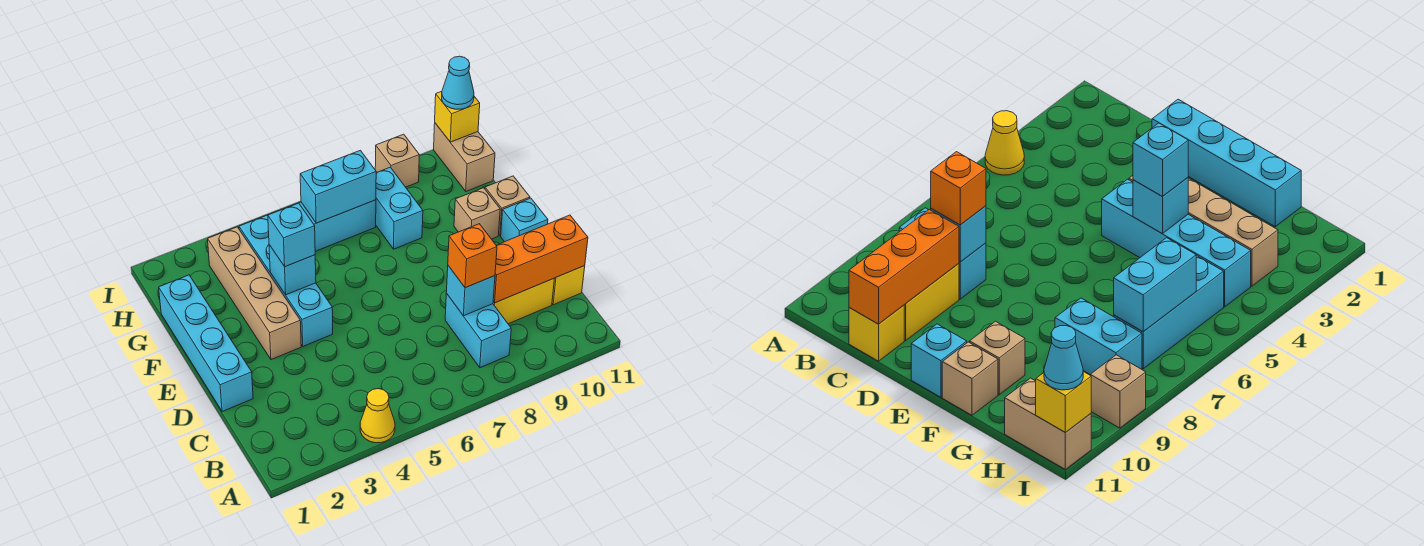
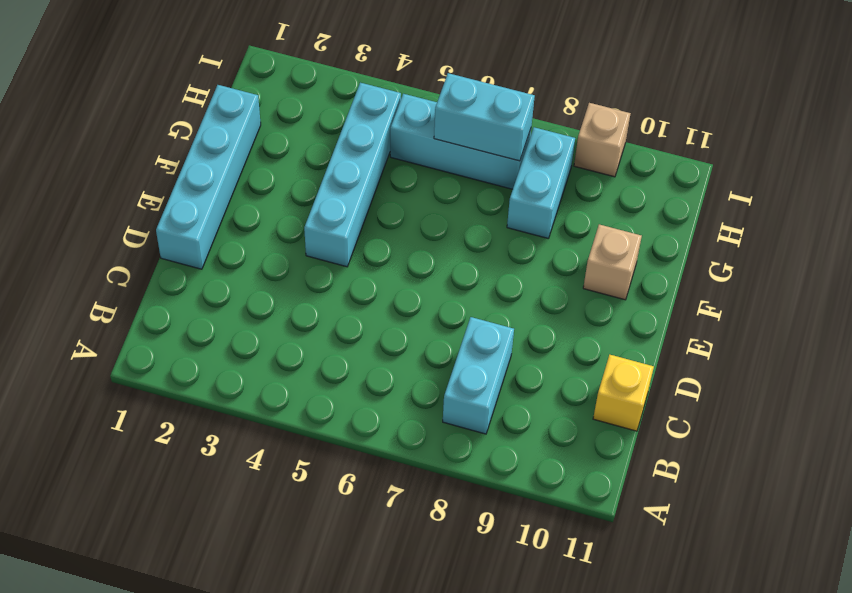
none -> yellow cone A4 level 1
none -> yellow brick C9:C10 level 1
none -> tan brick E3:H3 level 1

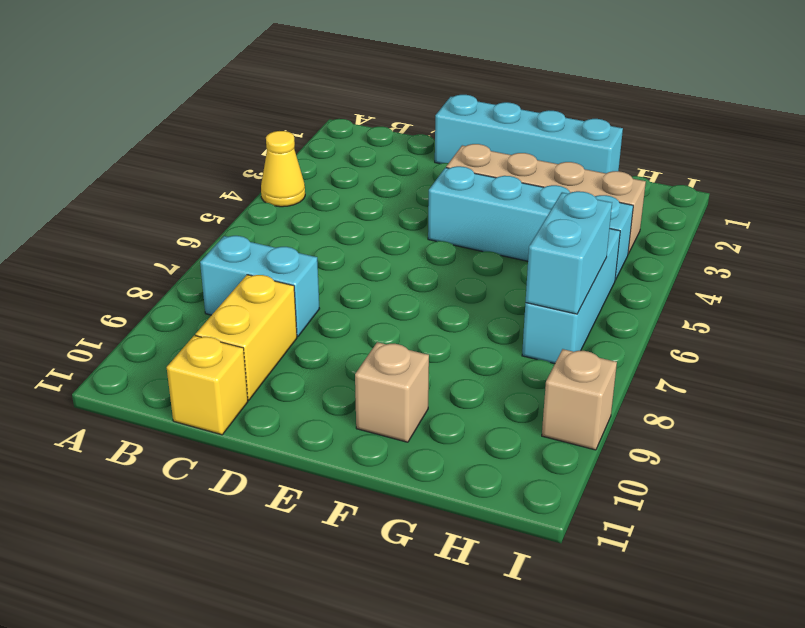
none -> cyan brick E11 level 1
none -> tan brick F11 level 1
none -> cyan brick G8:H8 level 1

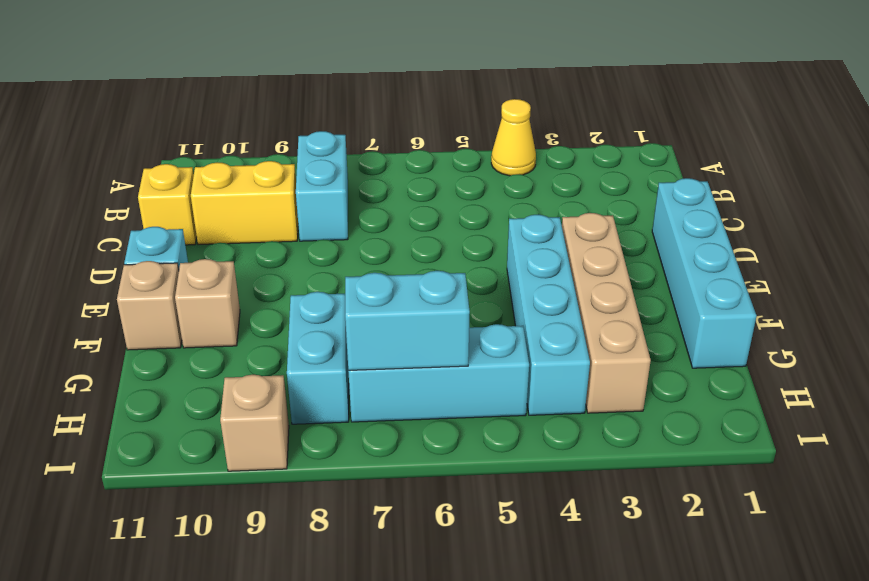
none -> tan brick H11:I11 level 1
none -> cyan brick C8 level 2
none -> orange brick C9:C11 level 2

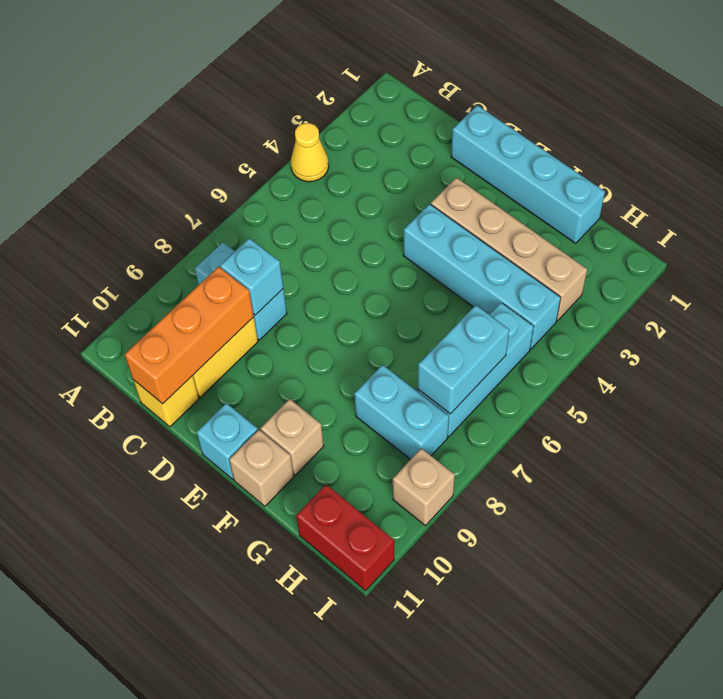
red brick H11:I11 level 1 -> tan brick H11:I11 level 1
none -> cyan brick F4 level 2
none -> yellow brick I11 level 2
none -> orange brick C8 level 3

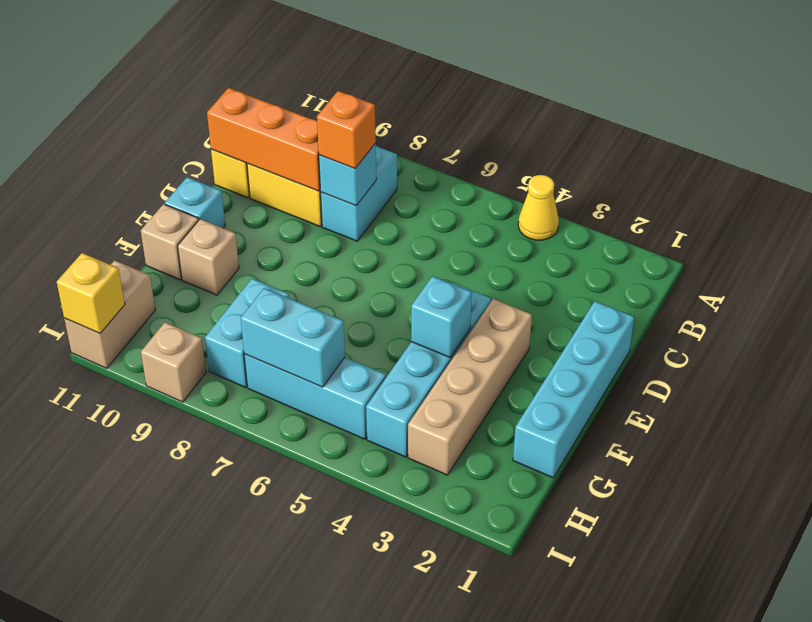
none -> cyan brick F4 level 3
none -> cyan cone I11 level 3

